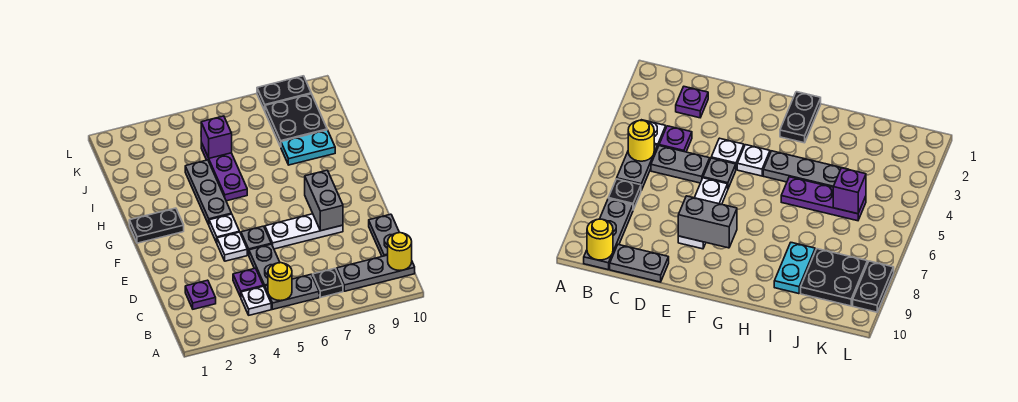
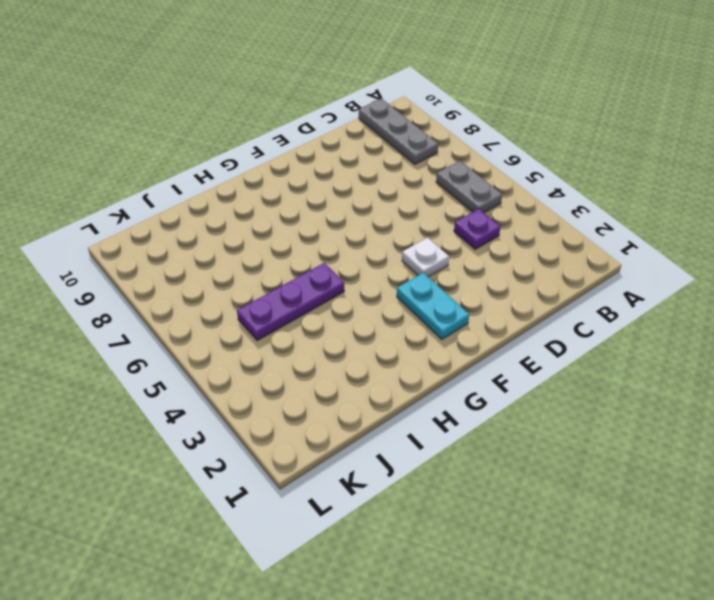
cyan plate F2:F3 level 1 -> cyan plate I8:I9 level 1
none -> white plate B4 level 1
none -> black plate B7 level 1
none -> purple plate C2 level 1

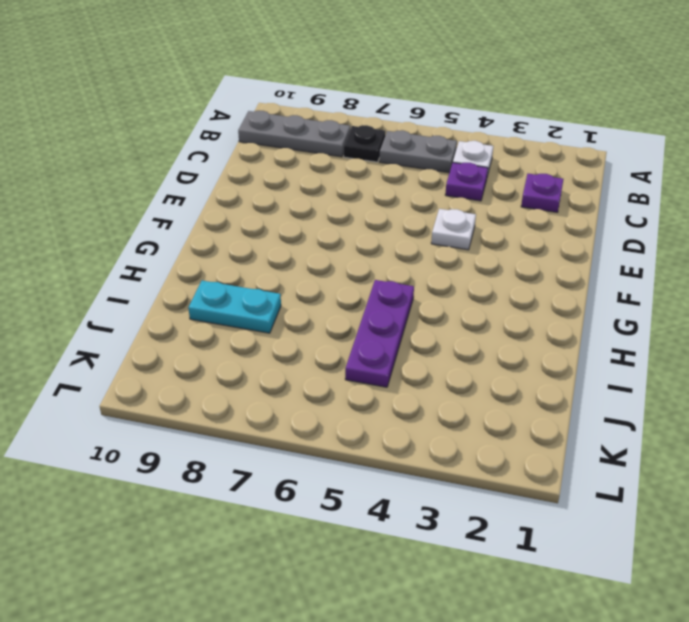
none -> grey plate C5:D5 level 1
none -> grey plate C10:D10 level 1
none -> grey plate E5 level 1

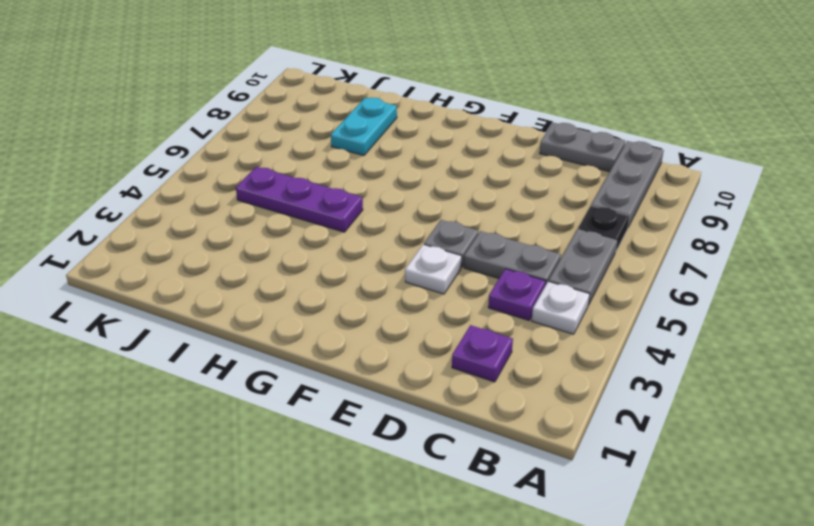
none -> white plate E6:E8 level 1
none -> white plate F4 level 1
none -> black plate G1:G2 level 1

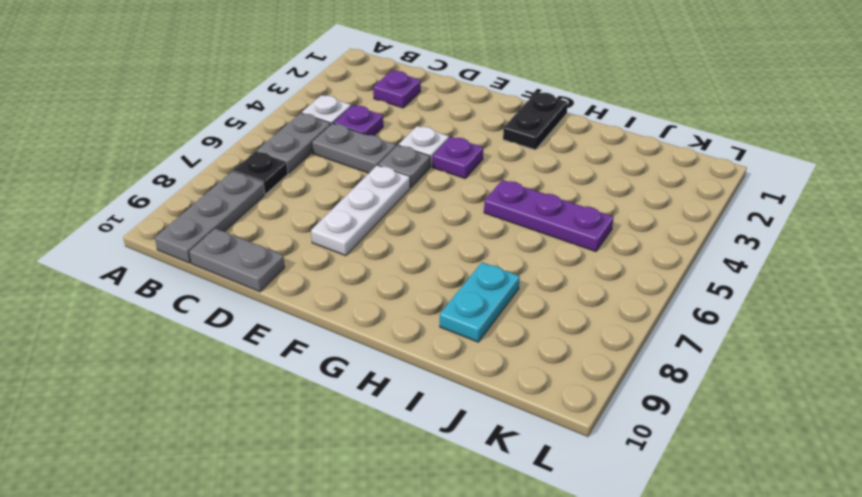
purple plate F4 level 1 -> white plate F4 level 1
none -> grey plate G4:I4 level 1
none -> black plate J8:K9 level 1
none -> black plate L8:L9 level 1

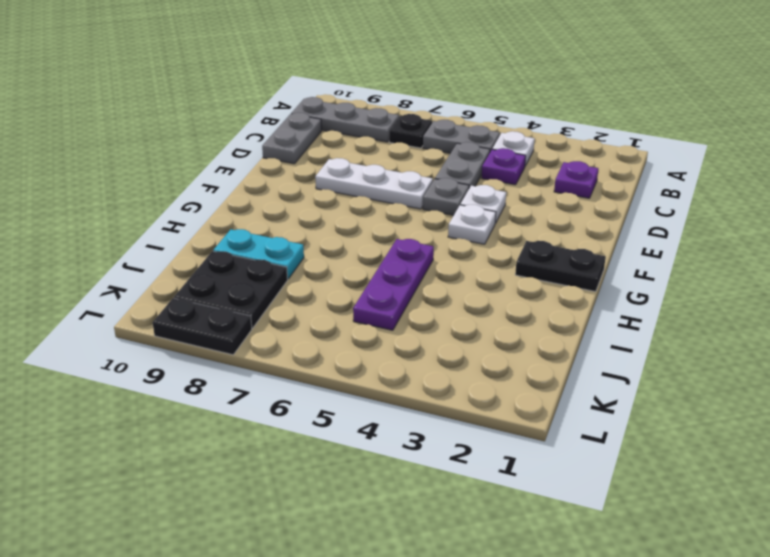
none -> grey plate G4:I4 level 1
none -> yellow round brick B5 level 2
none -> yellow round brick B10 level 2

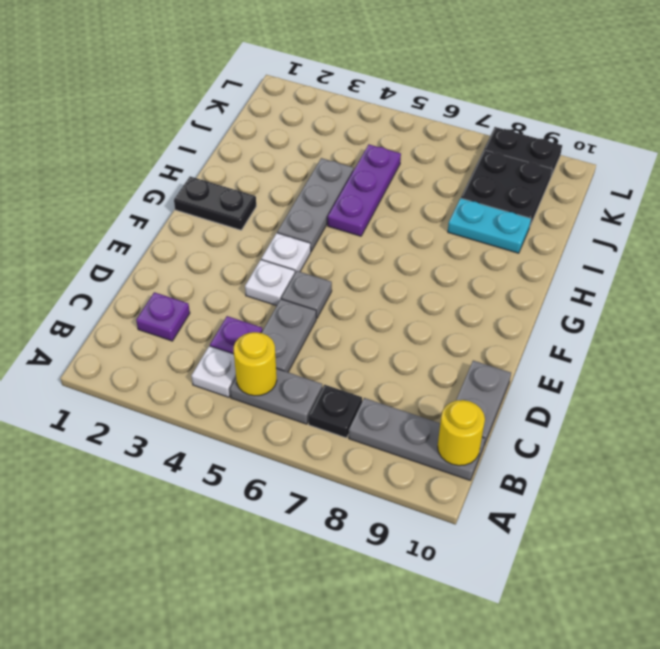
none -> white plate E6:E8 level 1
none -> grey brick E8:F8 level 2
none -> purple brick J5 level 2

